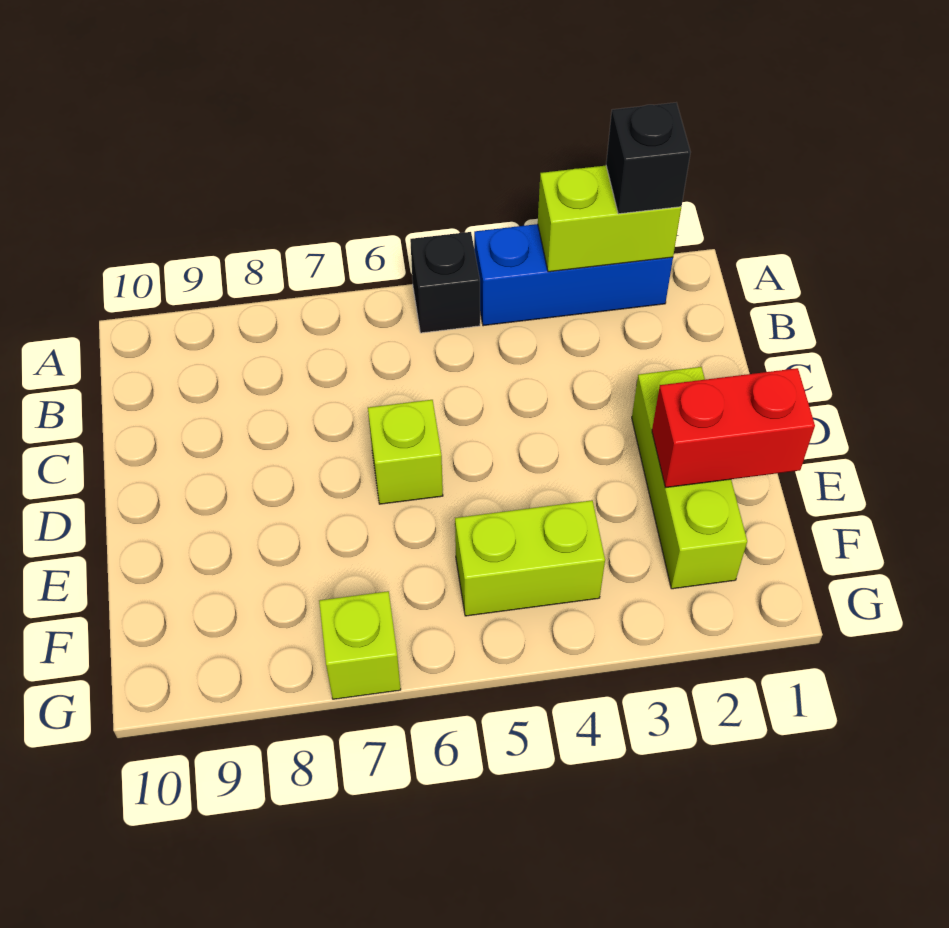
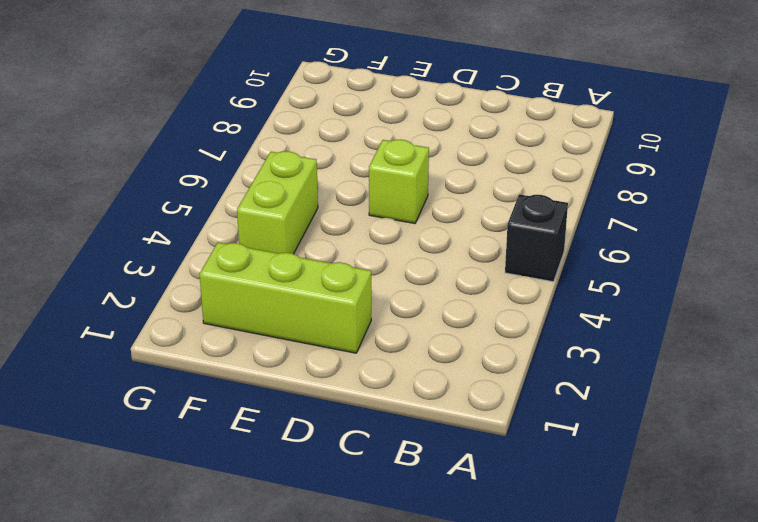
none -> blue brick A2:A4 level 1
none -> lime brick G7 level 1

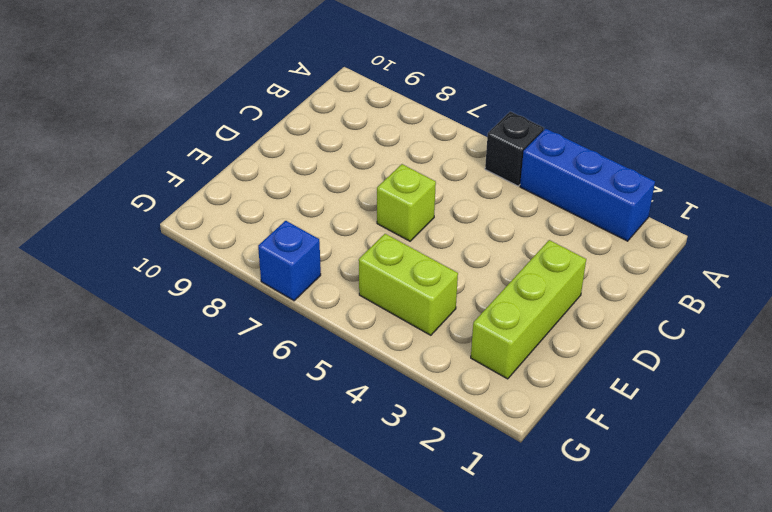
blue brick G7 level 1 -> lime brick G7 level 1
none -> lime brick A2:A3 level 2
none -> red brick E1:E2 level 2

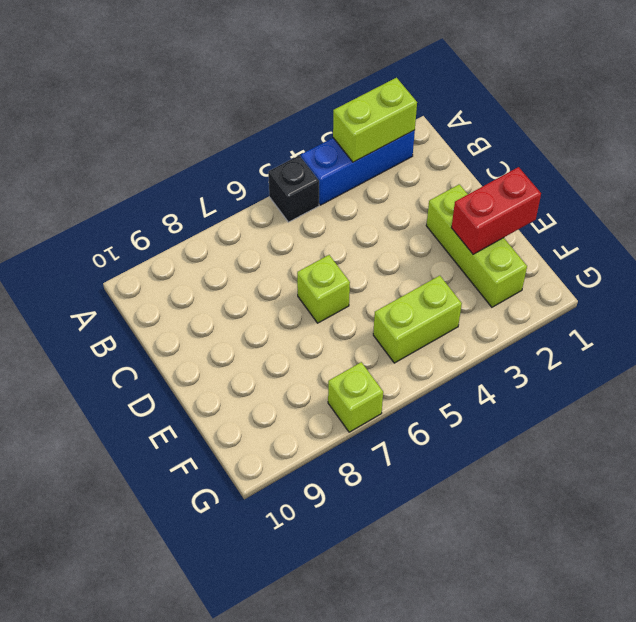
none -> black brick A2 level 3

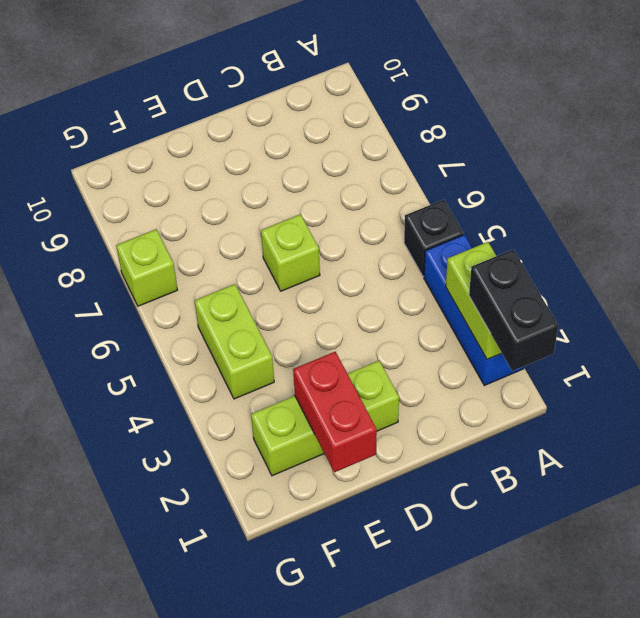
black brick A1:A2 level 3 -> black brick A2 level 3

